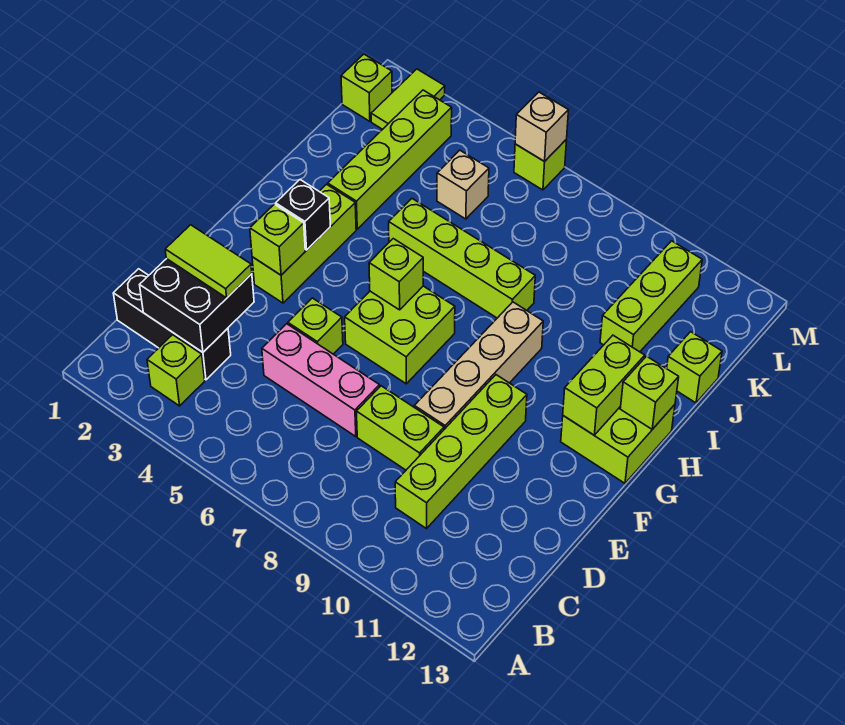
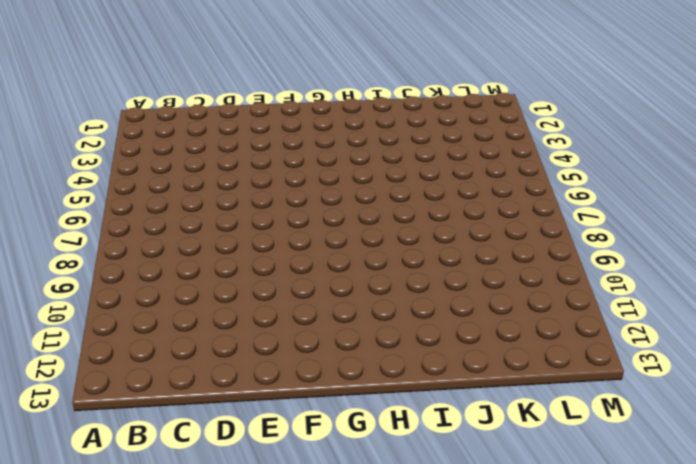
none -> lime brick B3 level 1
none -> black brick C1:C3 level 1
none -> lime brick C10:F10 level 1

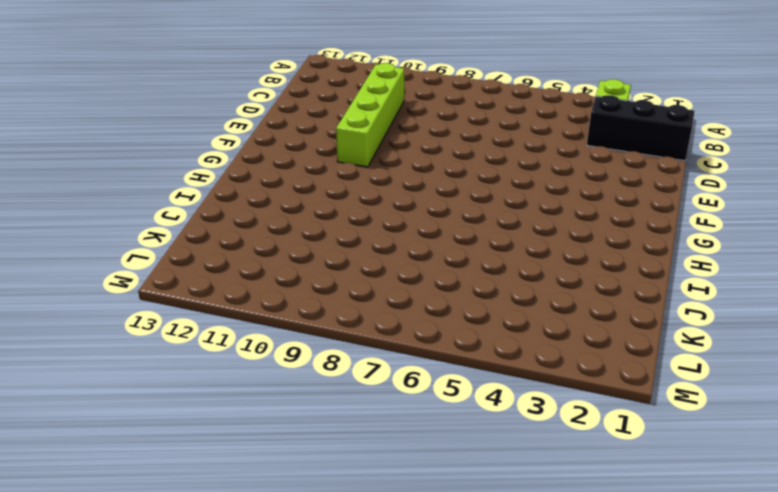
none -> pink brick D5:D7 level 1
none -> lime brick D8:D9 level 1
none -> lime brick E5 level 1

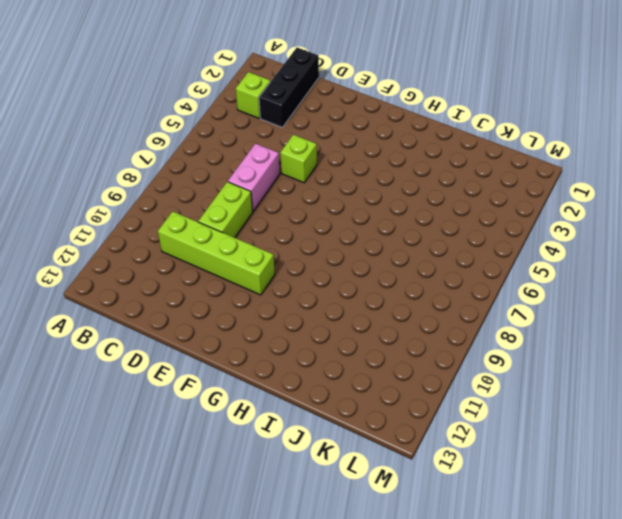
pink brick D6:D7 level 1 -> pink brick D5:D7 level 1
none -> tan brick E9:H9 level 1
none -> lime brick F3:H3 level 1
none -> lime brick F6:G7 level 1

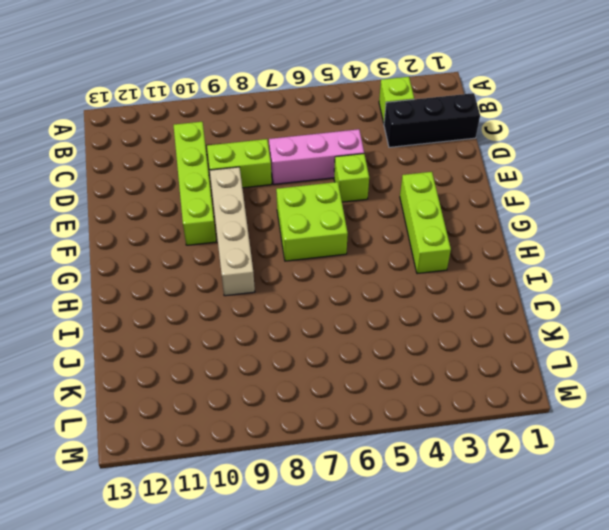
none -> lime brick G12:H13 level 1
none -> lime brick I3:L3 level 1
none -> lime brick I5:I8 level 1

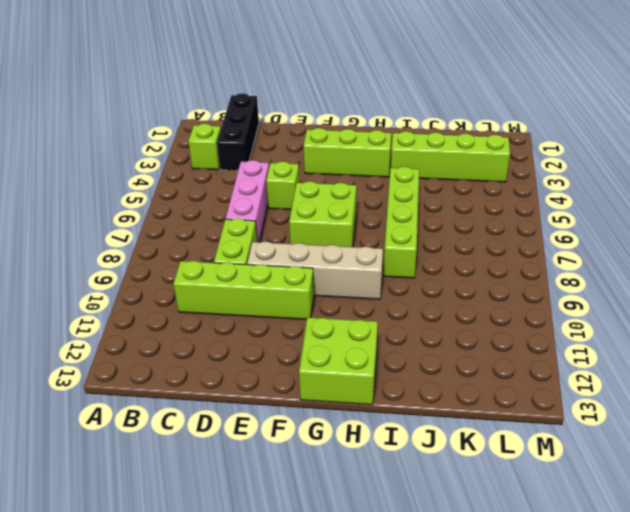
none -> lime brick J11:L11 level 1
none -> lime brick J13 level 1
none -> tan brick K5 level 1

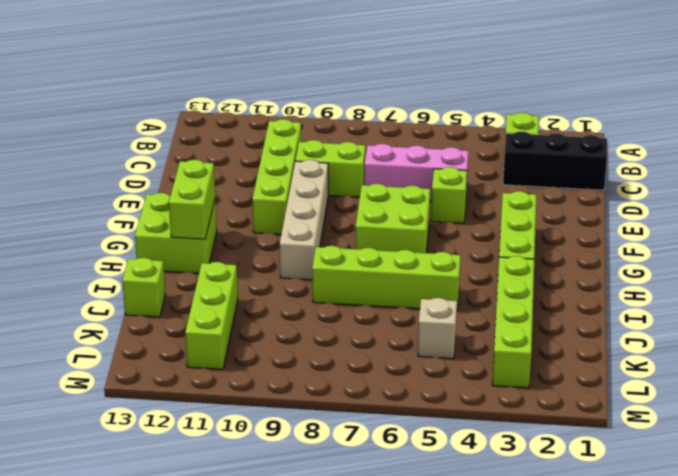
none -> lime brick L1 level 1
none -> lime tile L2:M2 level 1
none -> lime brick M6 level 1

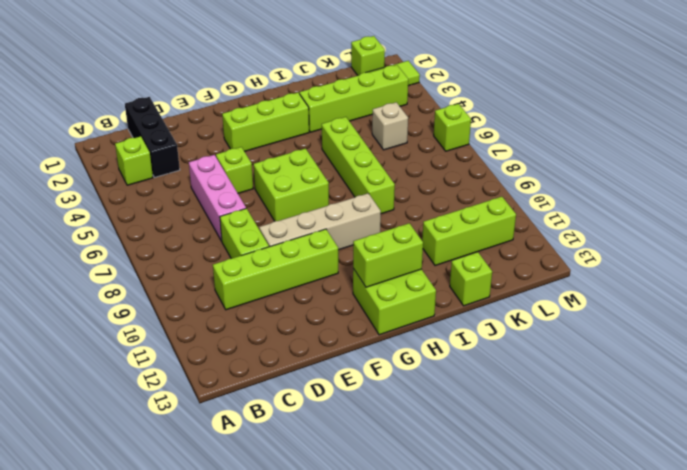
none -> black brick C2:D3 level 2
none -> lime brick F3 level 2
none -> black brick G3 level 2

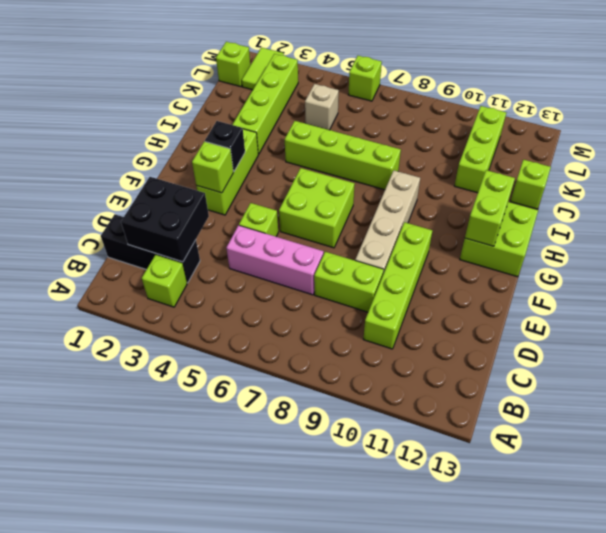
none -> lime brick G6 level 2
none -> lime brick H13 level 2
none -> tan brick M6 level 2

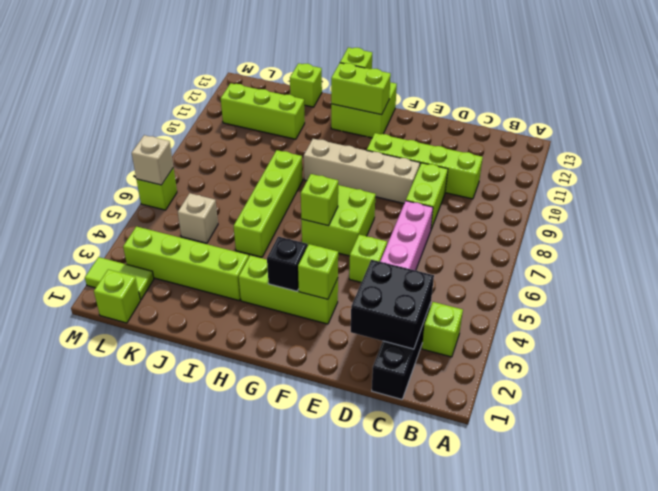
none -> lime tile D2:D3 level 3

